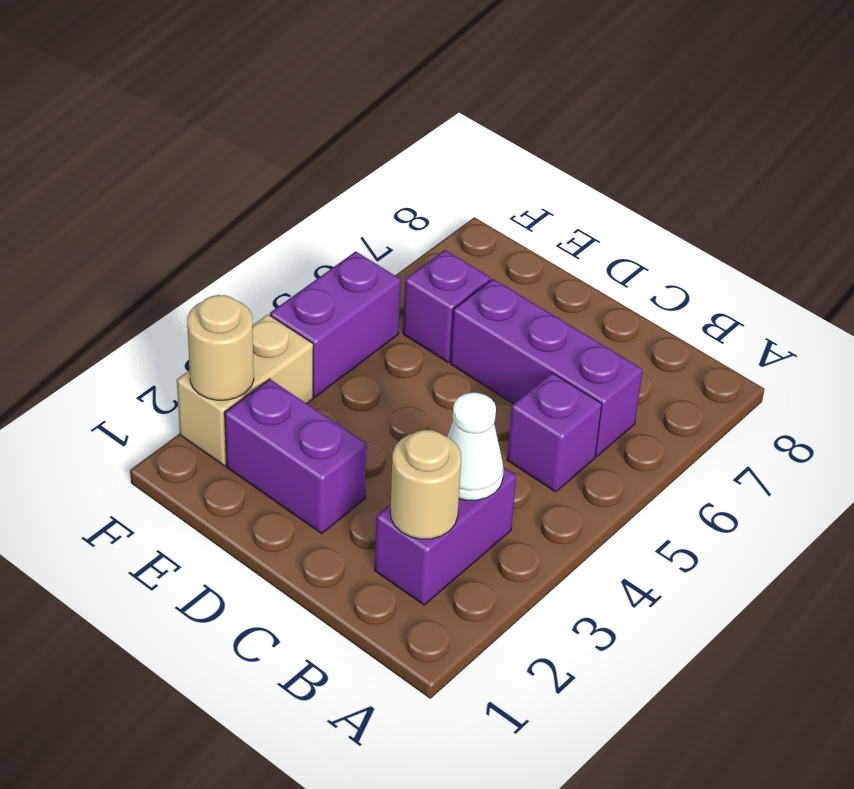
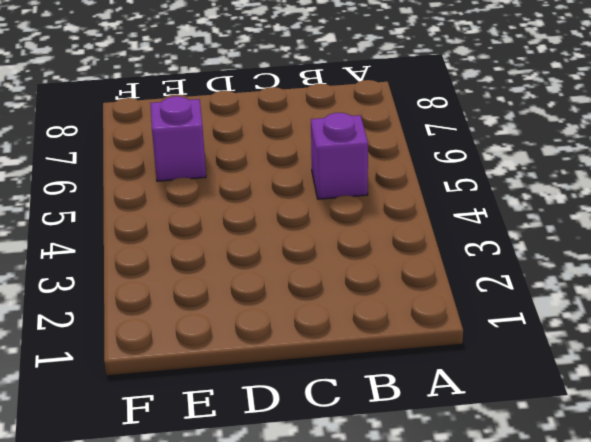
none -> purple brick B2:B3 level 1
none -> purple brick B6:D6 level 1

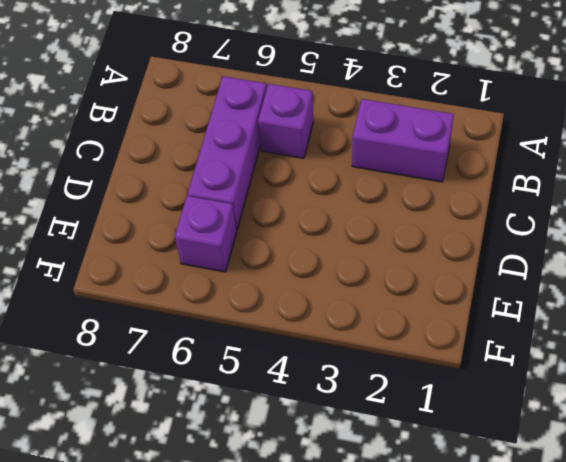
none -> purple brick D2:E2 level 1
none -> tan brick F2:F3 level 1

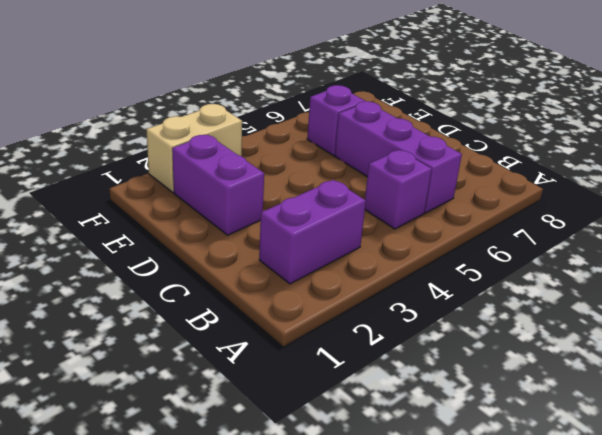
none -> purple brick F4:F5 level 1
none -> tan round brick B2 level 2

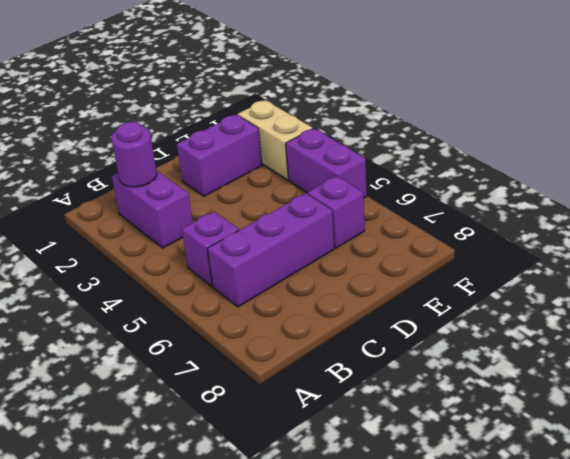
purple round brick B2 level 2 -> tan round brick B2 level 2
none -> white cone B3 level 2
none -> tan round brick F2 level 2

